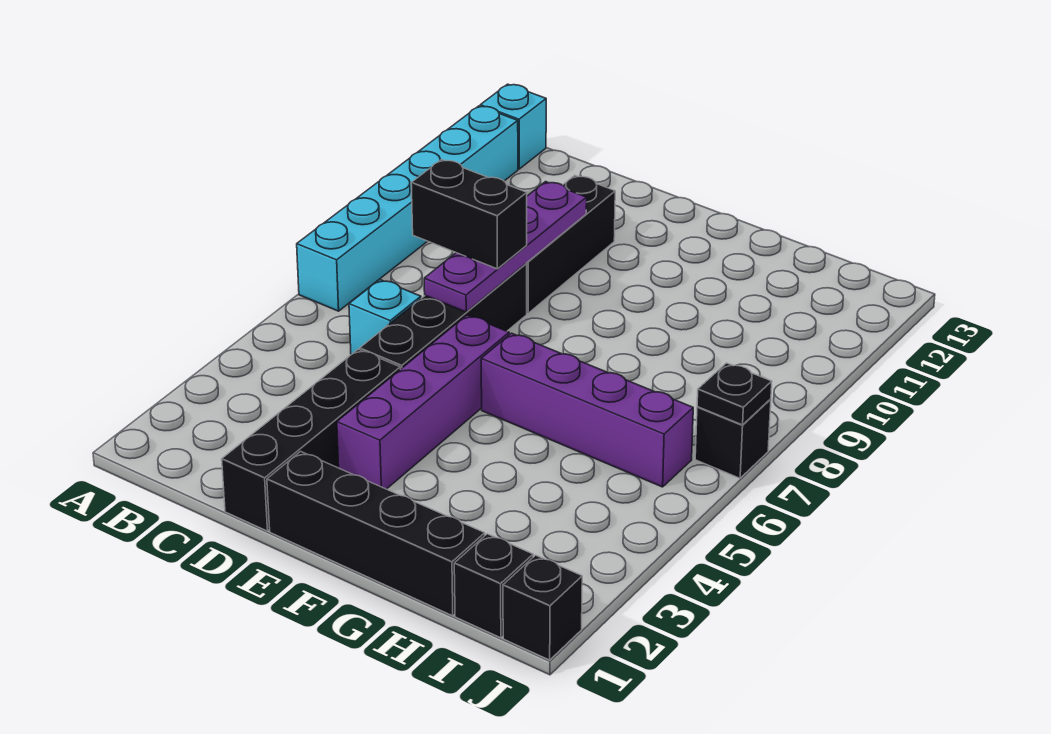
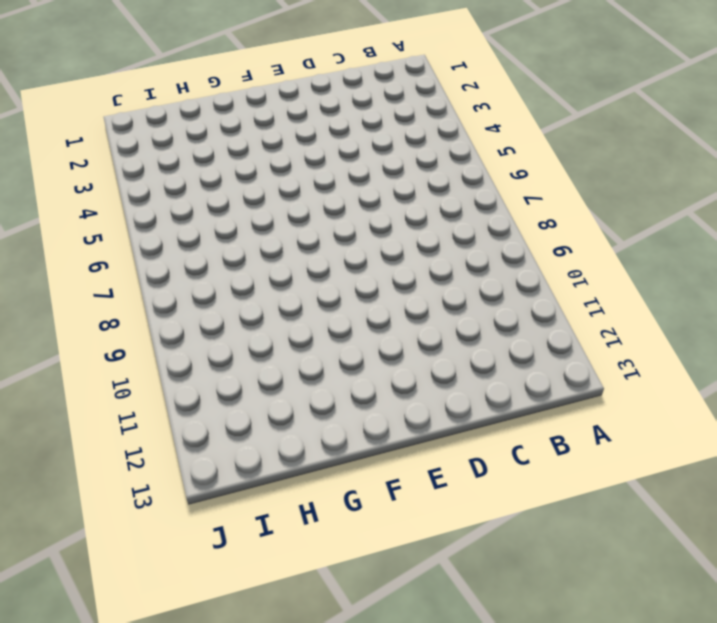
none -> cyan brick A7:A12 level 1
none -> cyan brick A13 level 1
none -> cyan brick C6 level 1

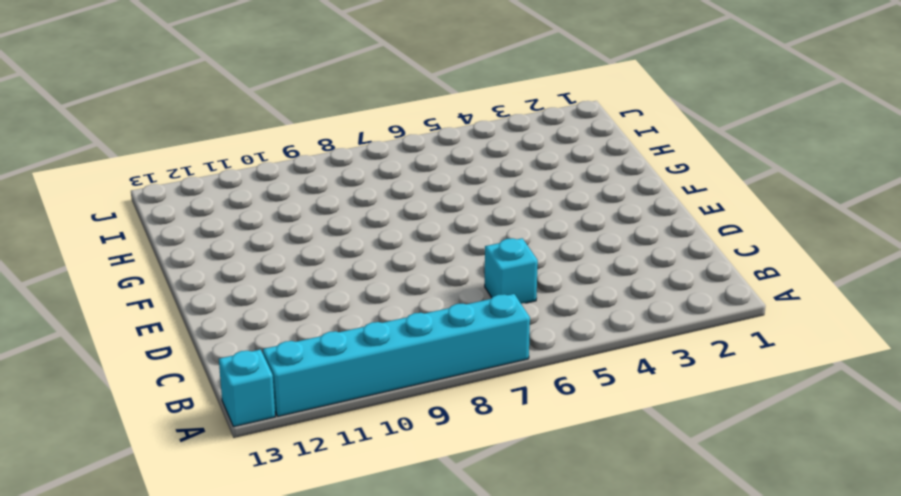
none -> black brick D1:D4 level 1
none -> black brick D5:D8 level 1
none -> black brick D9:D11 level 1

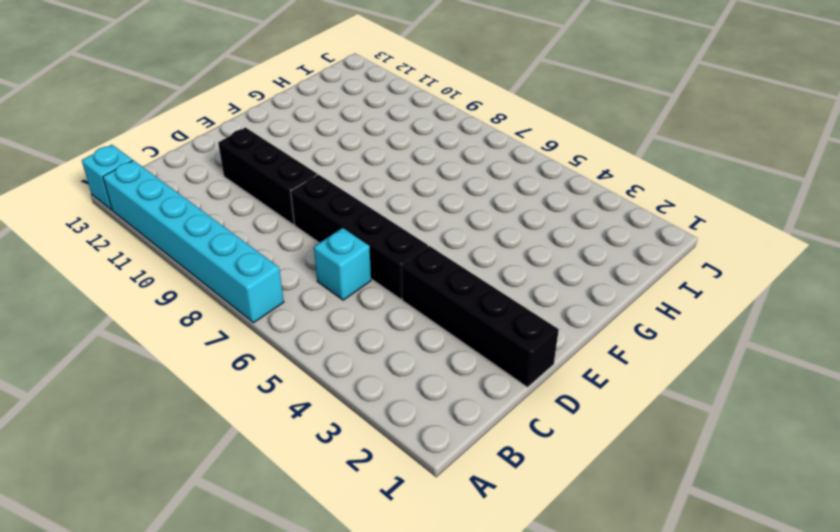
none -> black brick E1:H1 level 1
none -> purple brick E3:E6 level 1
none -> purple brick F6:I6 level 1

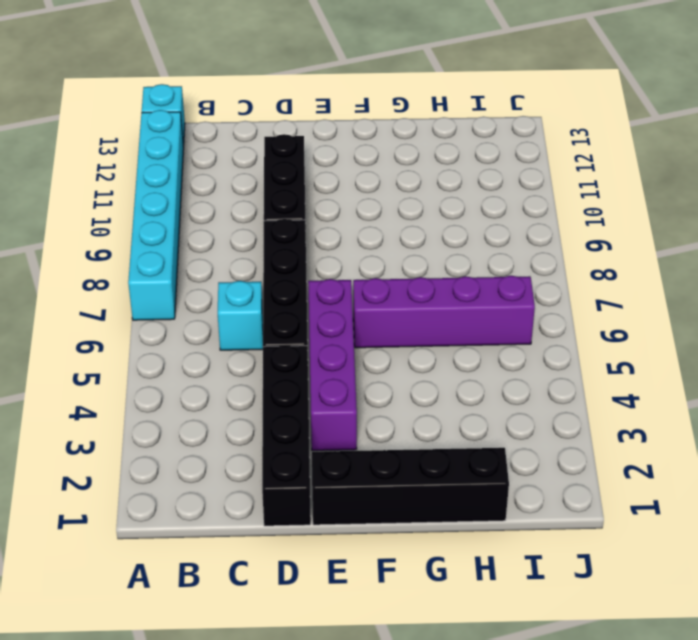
none -> black brick I1 level 1
none -> black brick J1 level 1
none -> black brick J7 level 1

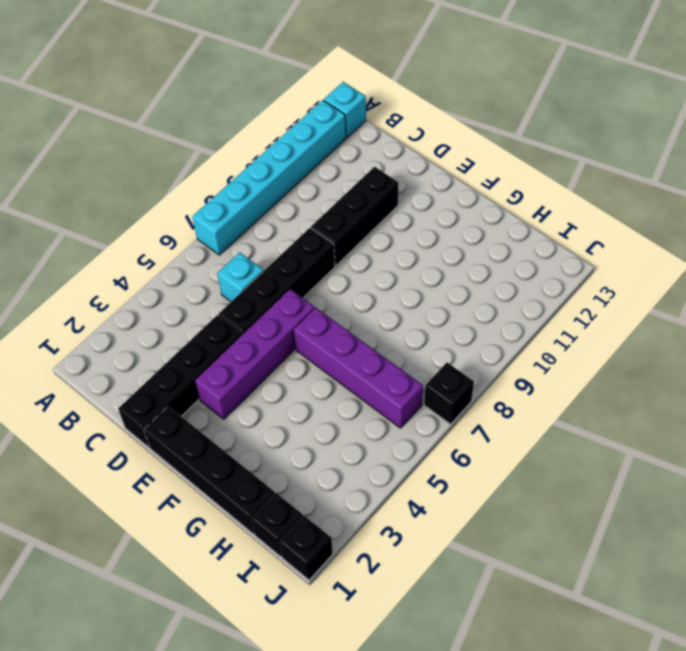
none -> purple plate D7:D10 level 2
none -> black plate J7 level 2
none -> black brick C8:D8 level 3

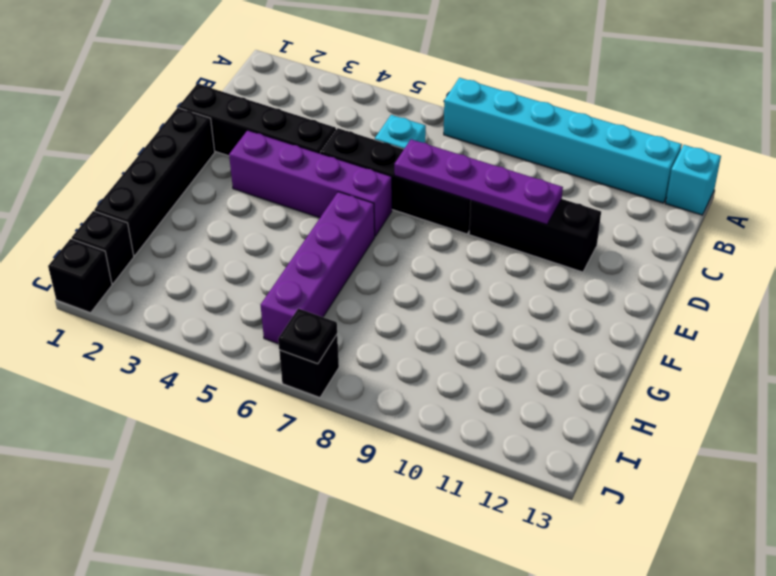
none -> black brick C8:D8 level 3

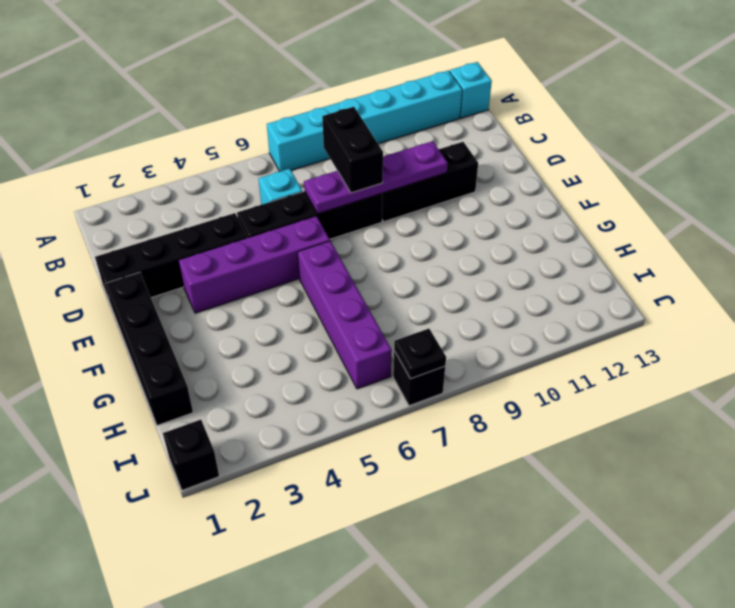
none -> black brick I1 level 1

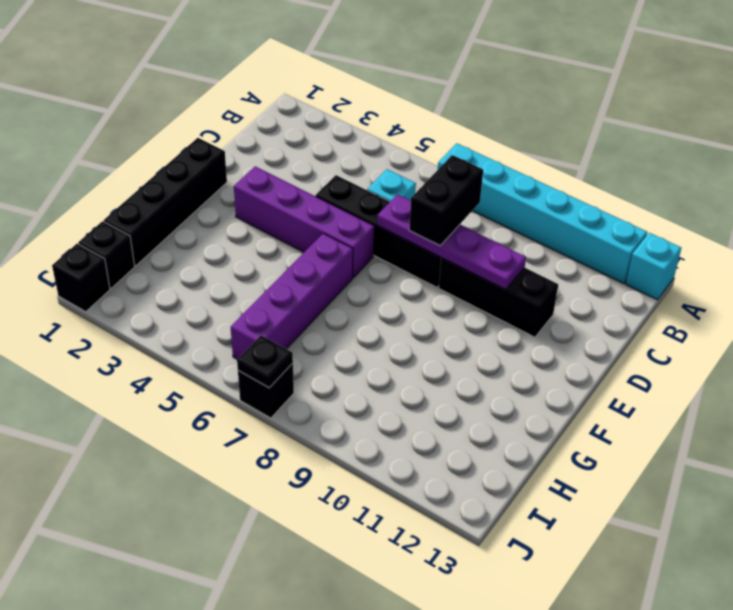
none -> black brick D1:D4 level 1

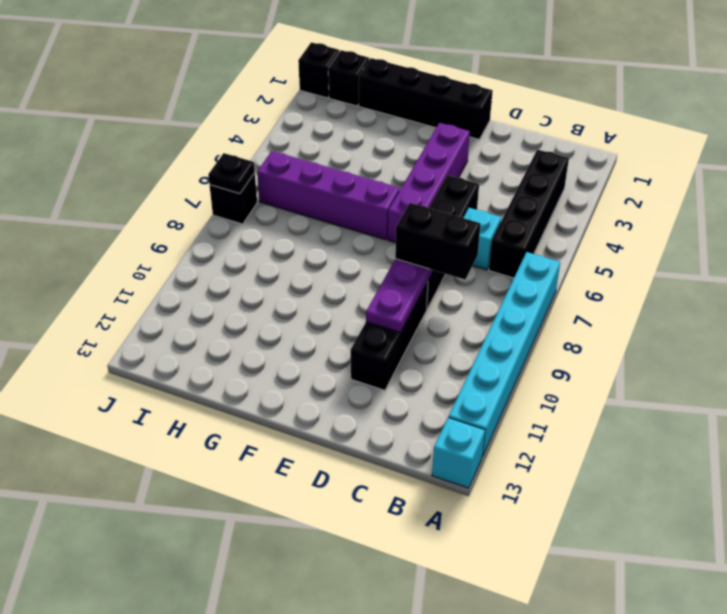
black brick B3:B6 level 1 -> black brick D1:D4 level 1

